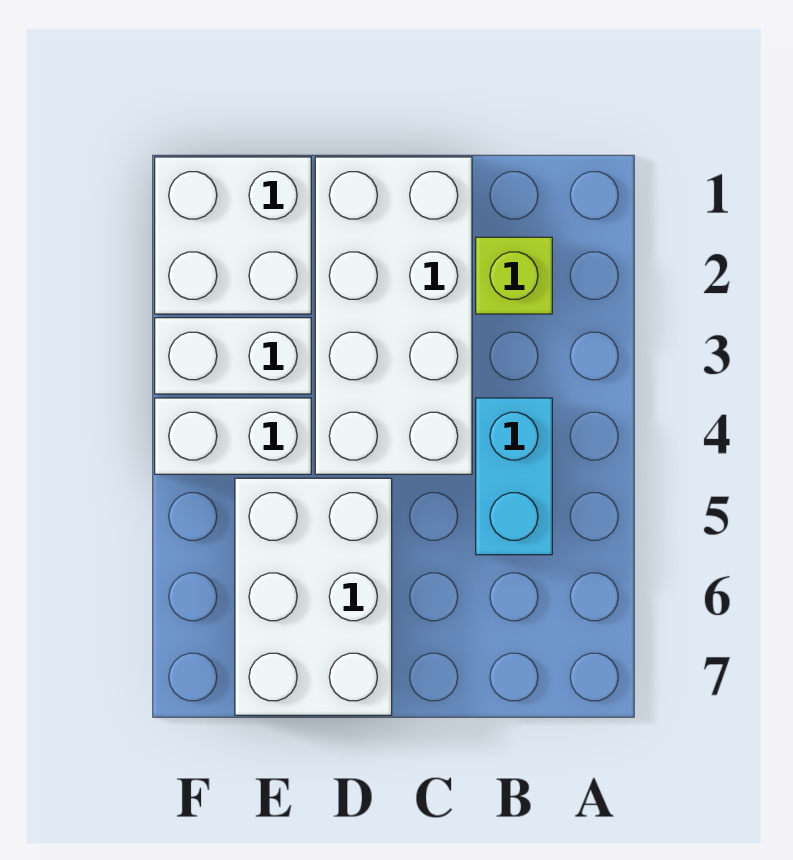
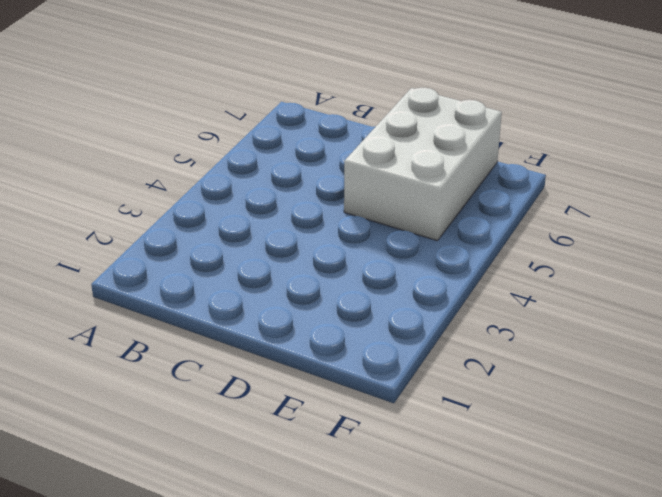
none -> lime brick B2 level 1
none -> cyan brick B4:B5 level 1

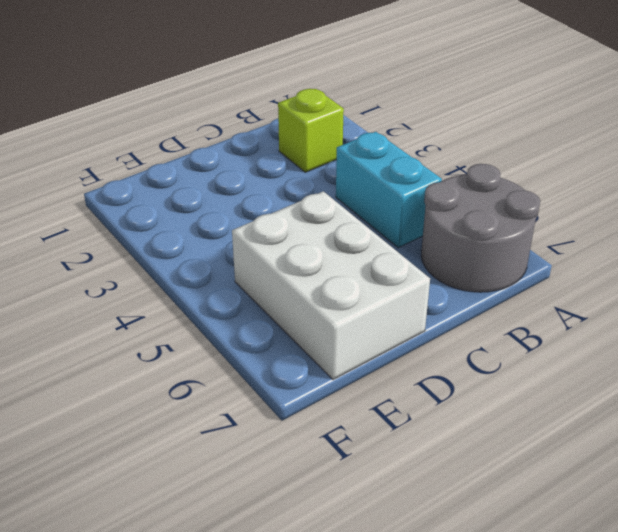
grey round brick A6:B7 level 1 -> none
none -> white brick C1:D4 level 1
none -> white brick E1:F2 level 1

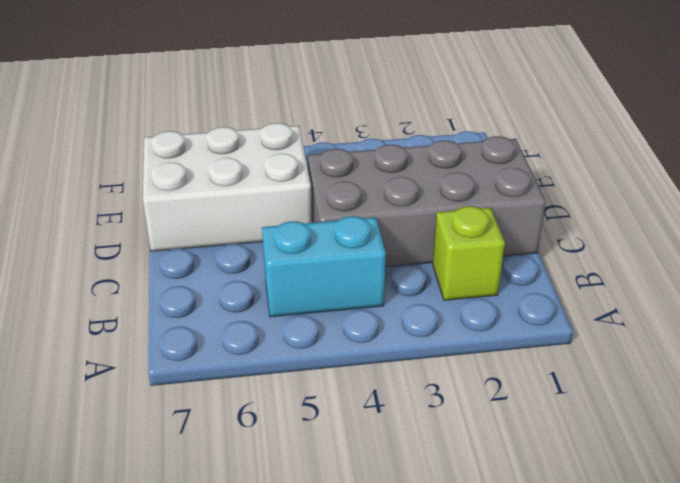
grey brick C1:D4 level 1 -> white brick C1:D4 level 1
none -> white brick E1:F2 level 1
none -> white brick E3:F3 level 1

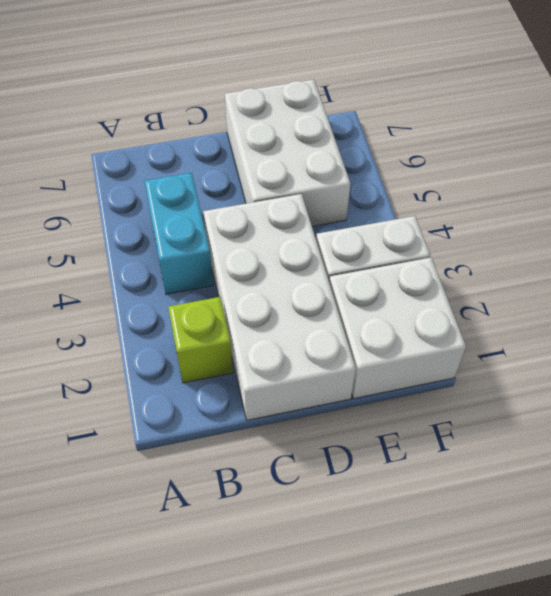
none -> white brick E4:F4 level 1

